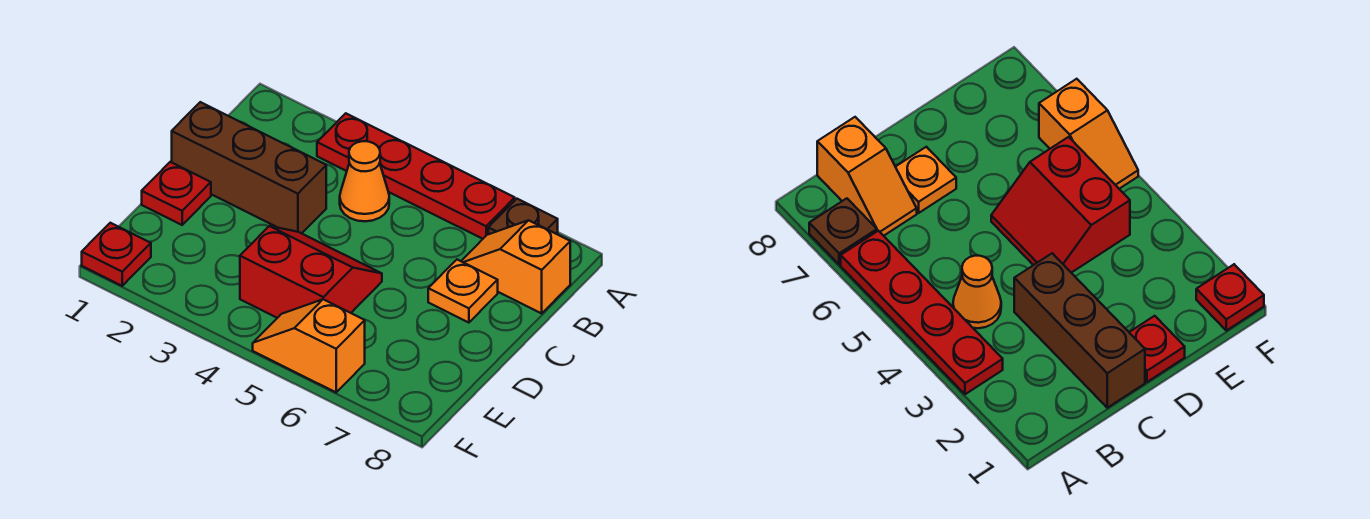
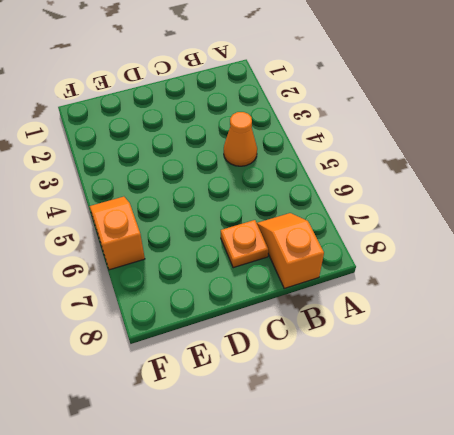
none -> red plate A3:A6 level 1
none -> brown plate A7 level 1

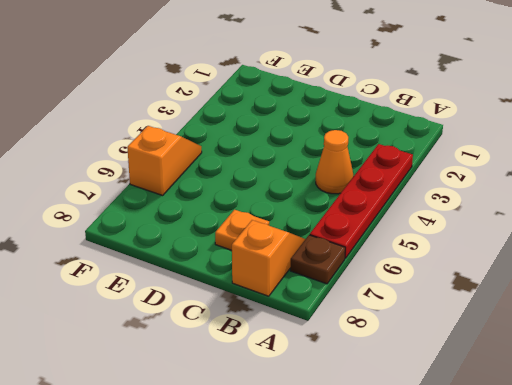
none -> brown brick C1:C3 level 1
none -> red plate D1 level 1

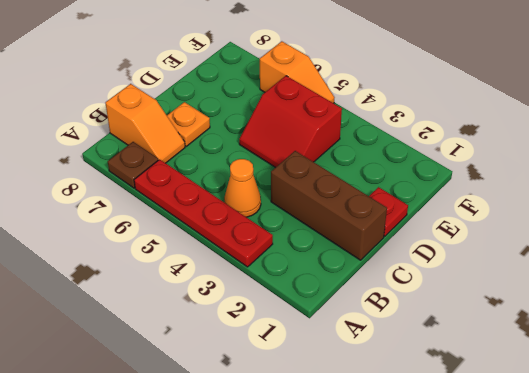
none -> red plate F1 level 1

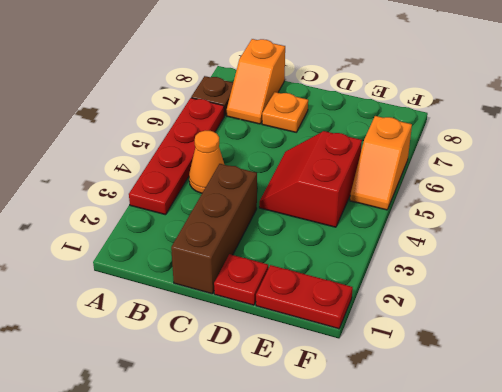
red plate E1:F1 level 1 -> red plate F1 level 1

